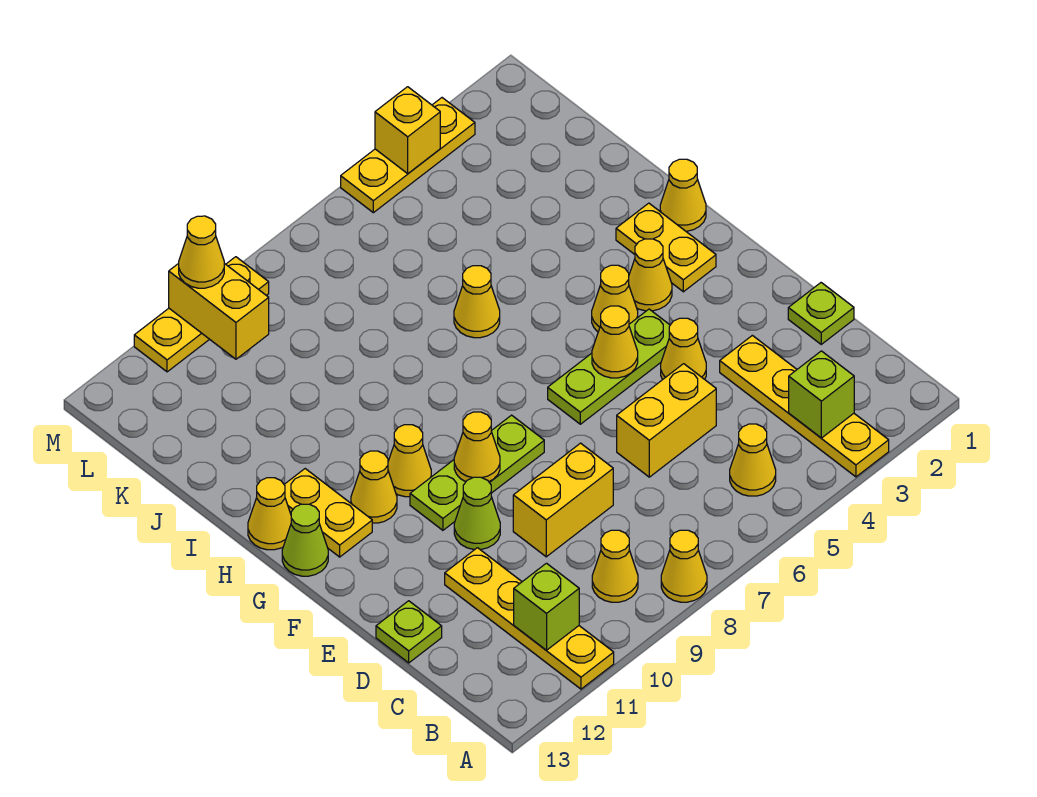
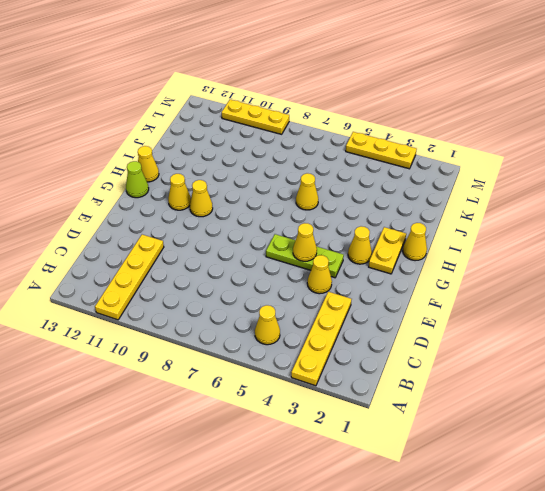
none -> yellow cone A8 level 1
none -> yellow cone B9 level 1
none -> lime plate D1 level 1
none -> yellow brick D5:D6 level 1

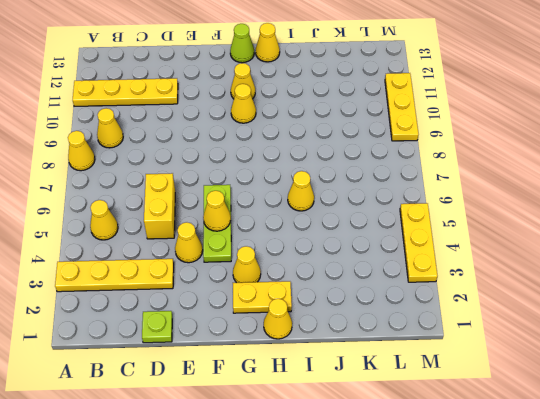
none -> yellow brick D8:D9 level 1
none -> lime plate D13 level 1
none -> lime cone E10 level 1
none -> lime plate F8:F10 level 1

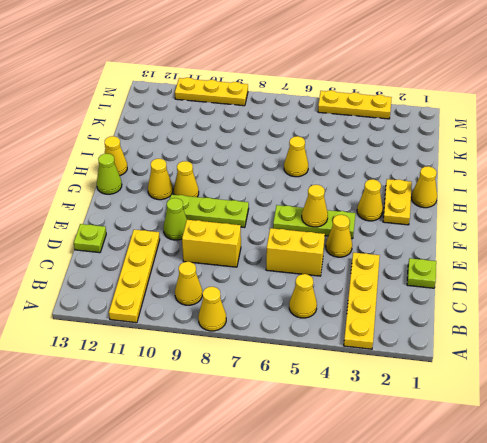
none -> yellow cone G4 level 1
none -> yellow plate G12:H12 level 1
none -> lime brick B3 level 2
none -> lime brick B11 level 2

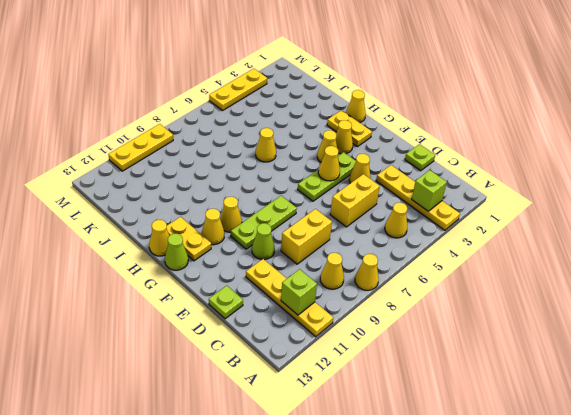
none -> yellow cone F9 level 2
none -> yellow brick L10:M10 level 2
none -> yellow brick M4 level 2
none -> yellow cone M10 level 3

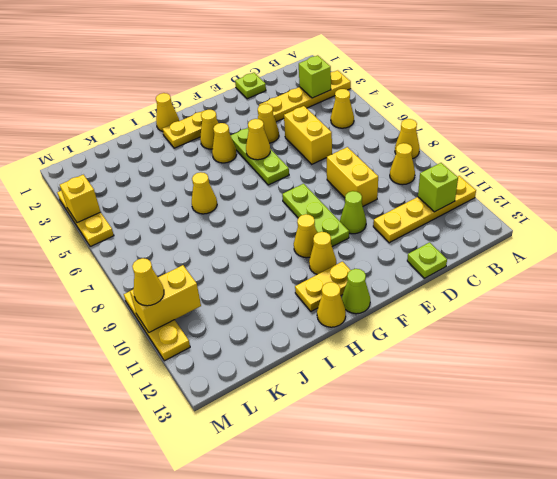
none -> yellow cone F9 level 2

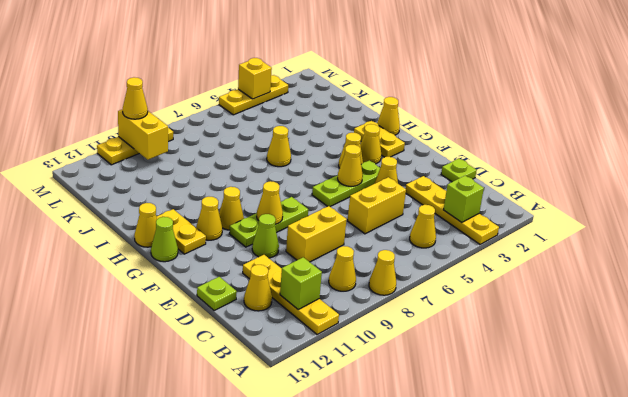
yellow cone C12 level 1 -> none

